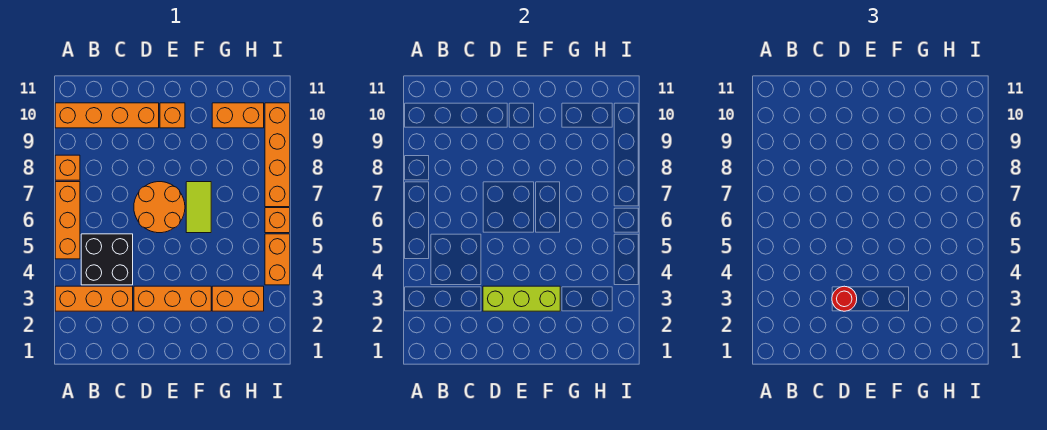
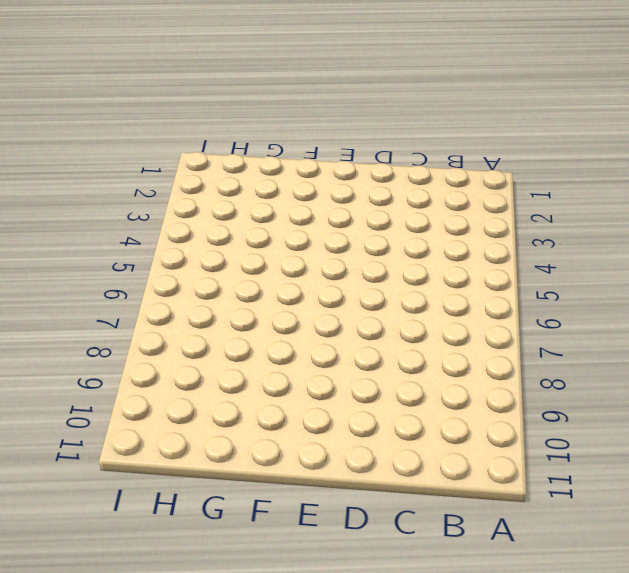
none -> orange brick A3:C3 level 1
none -> orange brick A5:A7 level 1
none -> orange brick A8 level 1

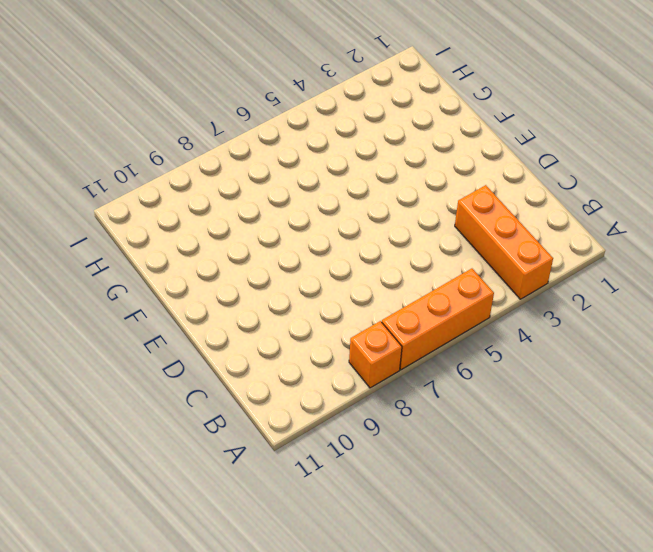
none -> orange brick A10:D10 level 1
none -> black brick B4:C5 level 1
none -> orange brick D3:F3 level 1

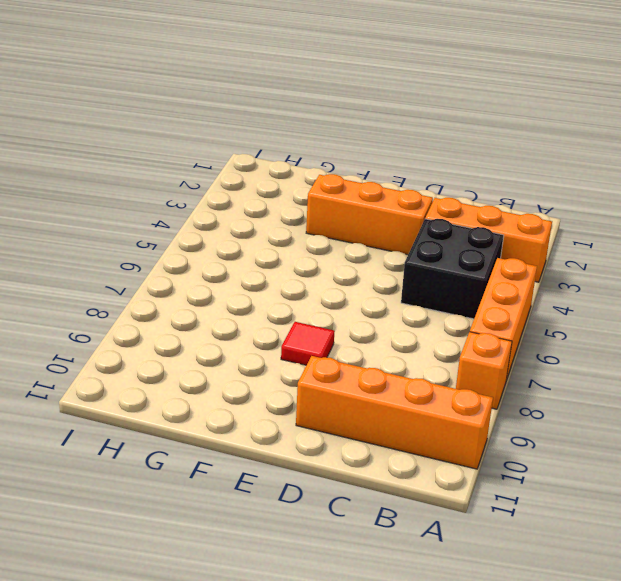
red tile E8 level 1 -> none
none -> orange round brick D6:E7 level 1
none -> orange brick E10 level 1
none -> lime tile F6:F7 level 1

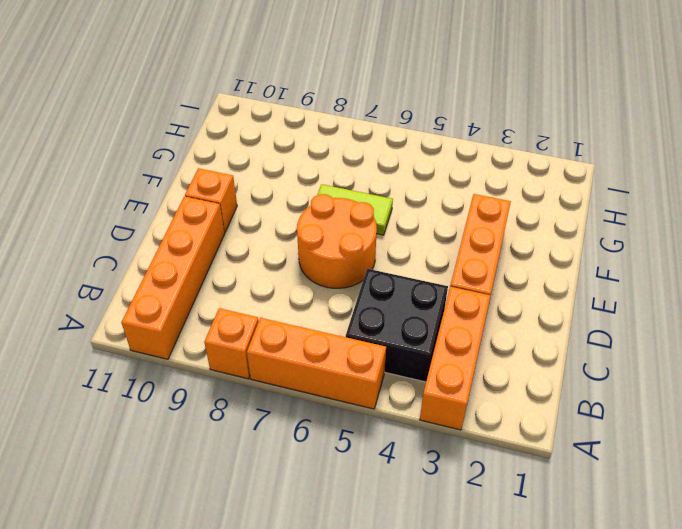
none -> orange brick G3:H3 level 1
none -> orange brick G10:H10 level 1
none -> orange brick I4:I5 level 1

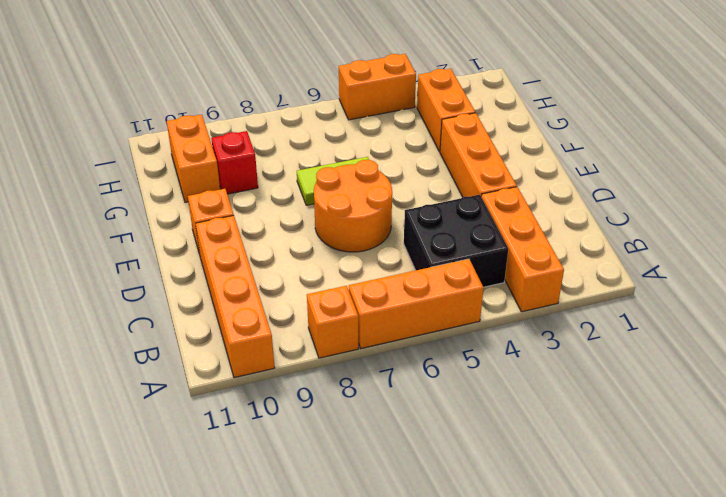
red brick G9 level 1 -> none
none -> orange brick I6 level 1
none -> orange brick I7:I10 level 1
none -> lime brick D3:F3 level 2

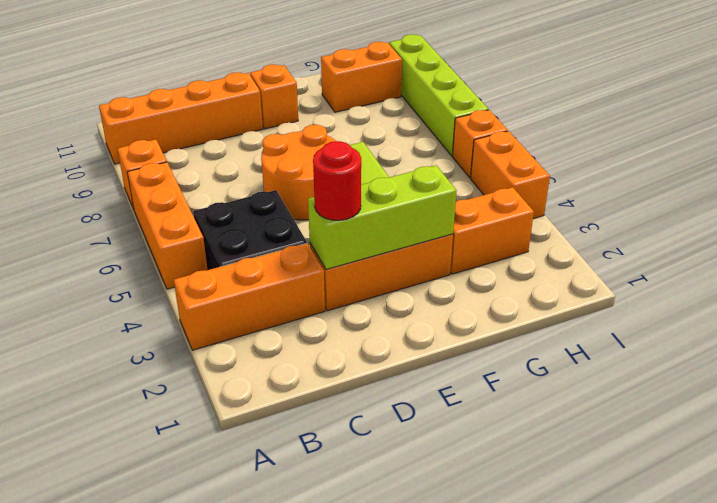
lime brick I7:I10 level 1 -> orange brick I7:I10 level 1

